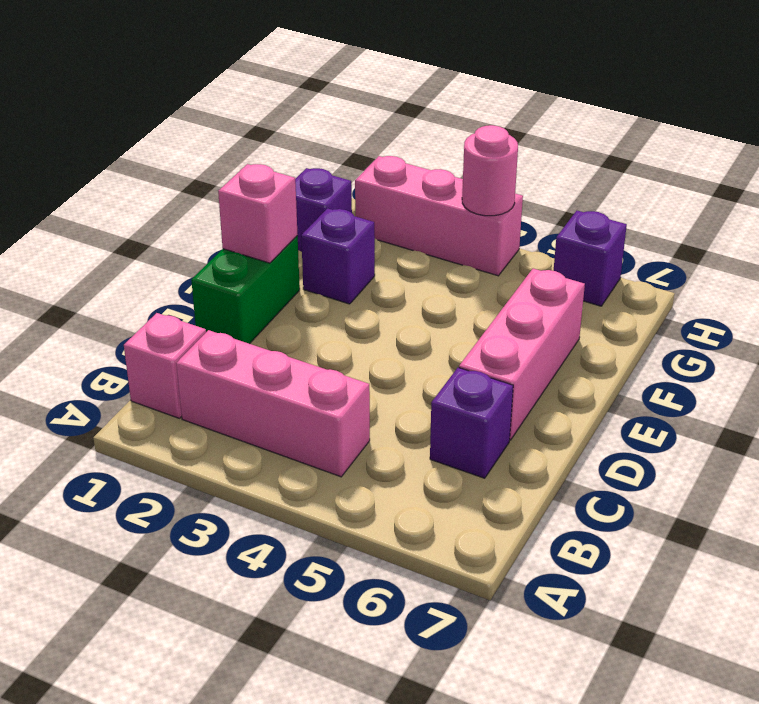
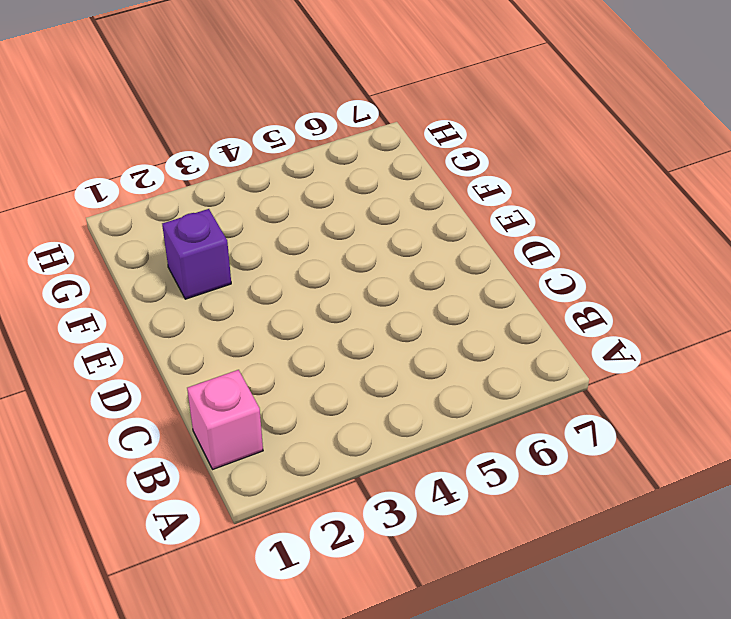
none -> pink brick B2:B4 level 1
none -> purple brick C6 level 1

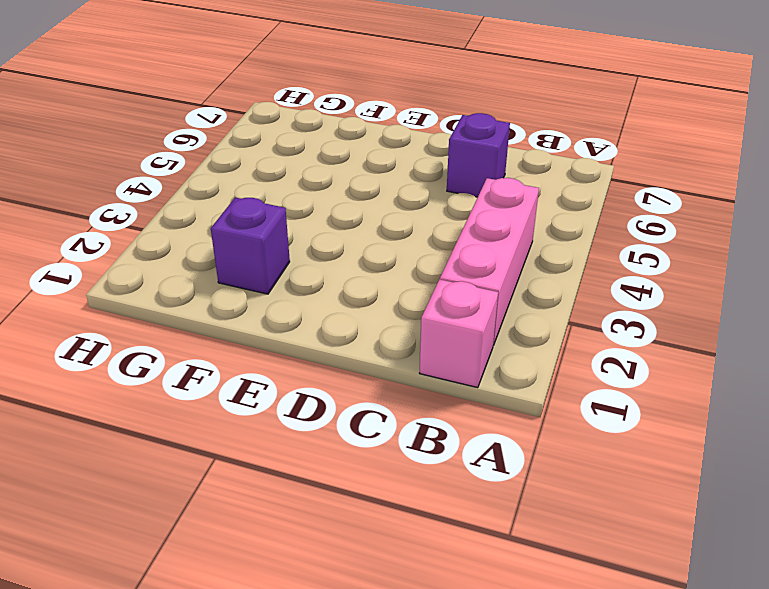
none -> green brick D1:E1 level 1
none -> pink brick D6:F6 level 1

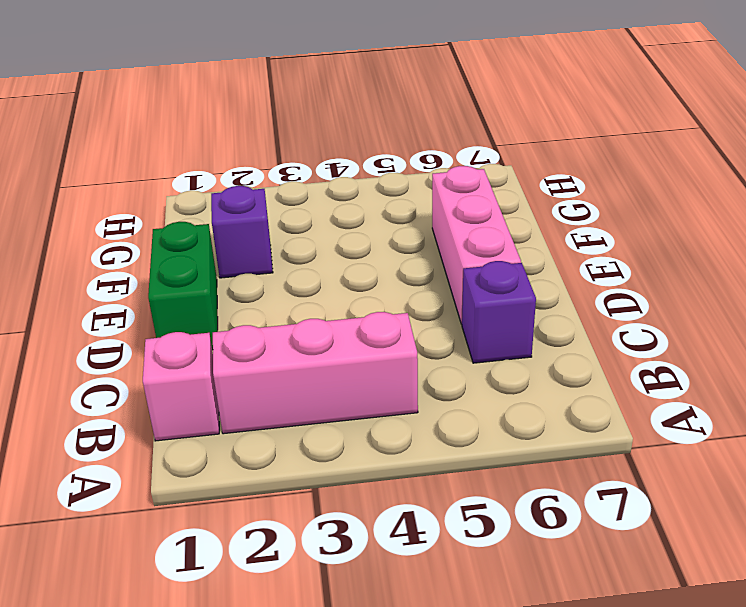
none -> purple brick G1 level 1
none -> pink brick H2:H4 level 1

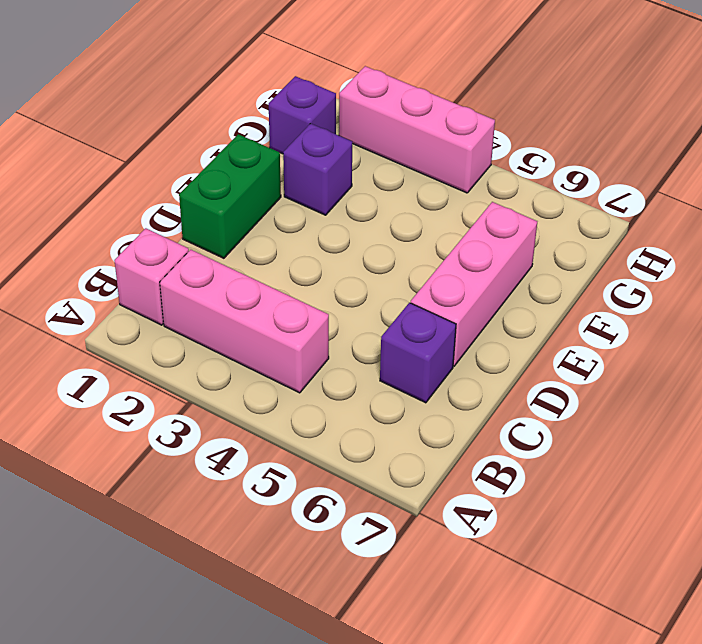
none -> purple brick H6 level 1
none -> pink brick E1 level 2

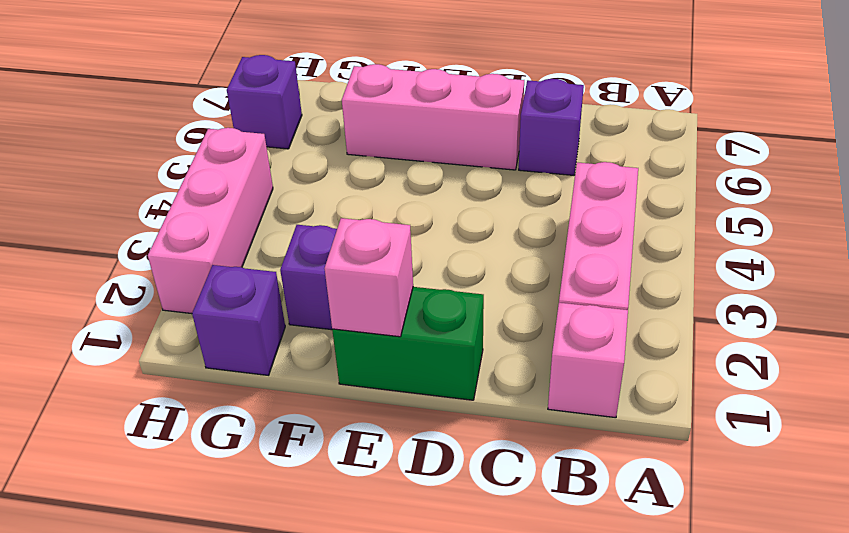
none -> pink round brick H4 level 2

